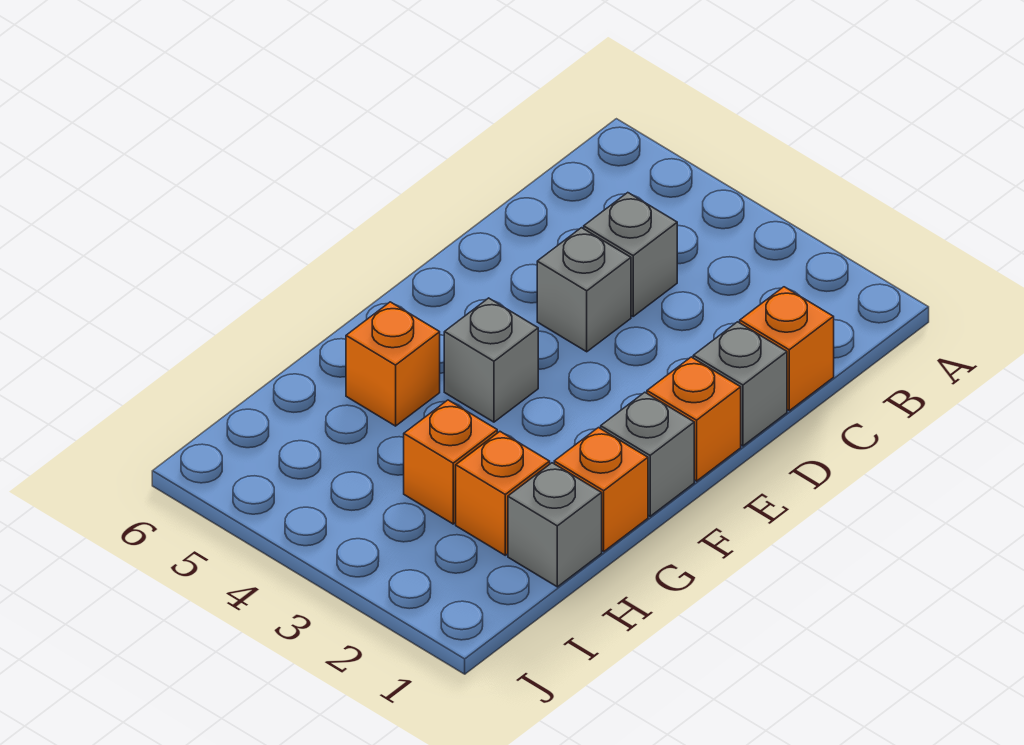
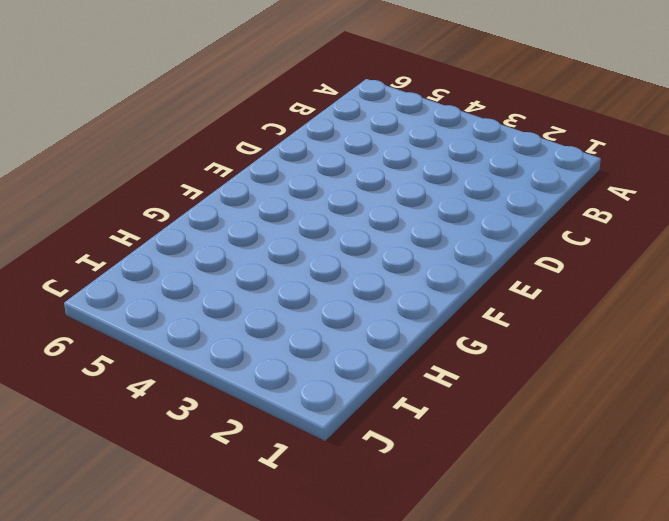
none -> orange brick C1 level 1
none -> grey brick C4 level 1
none -> grey brick D1 level 1

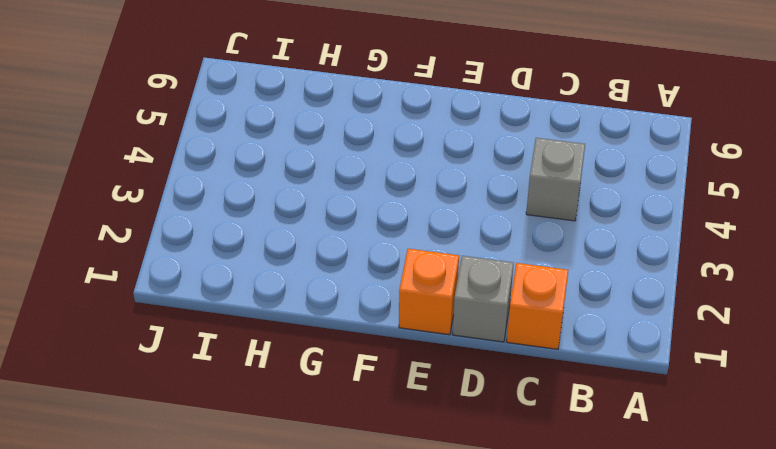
none -> grey brick D4 level 1
none -> grey brick F1 level 1
none -> grey brick F4 level 1

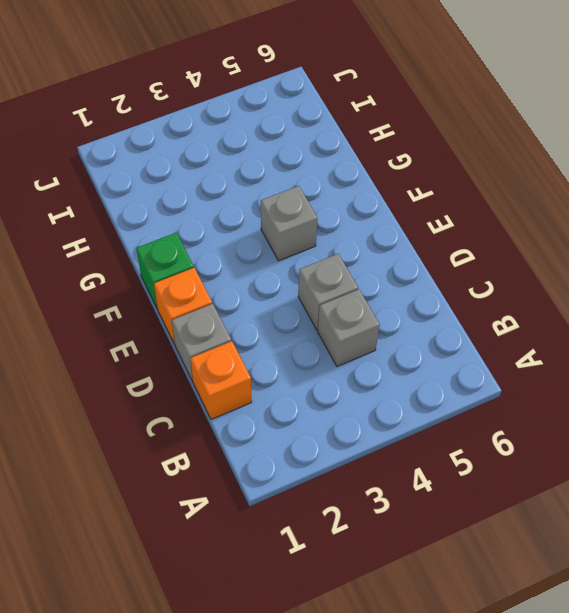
green brick F1 level 1 -> grey brick F1 level 1
none -> orange brick G1 level 1
none -> orange brick G5 level 1
none -> grey brick H1 level 1

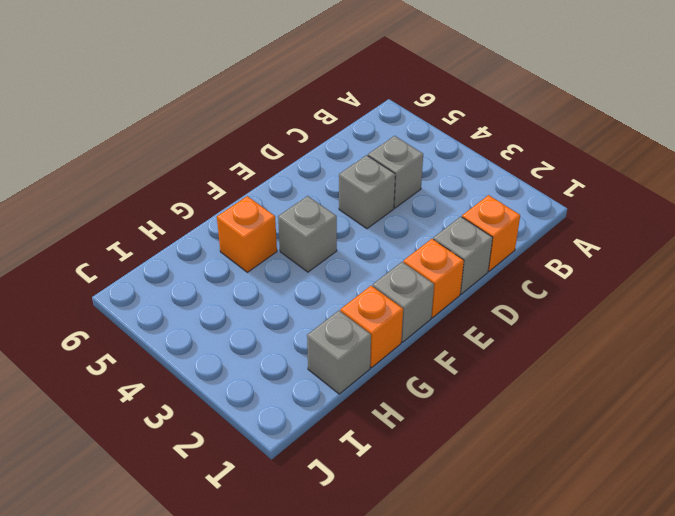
none -> orange brick H2 level 1
none -> orange brick H3 level 1

